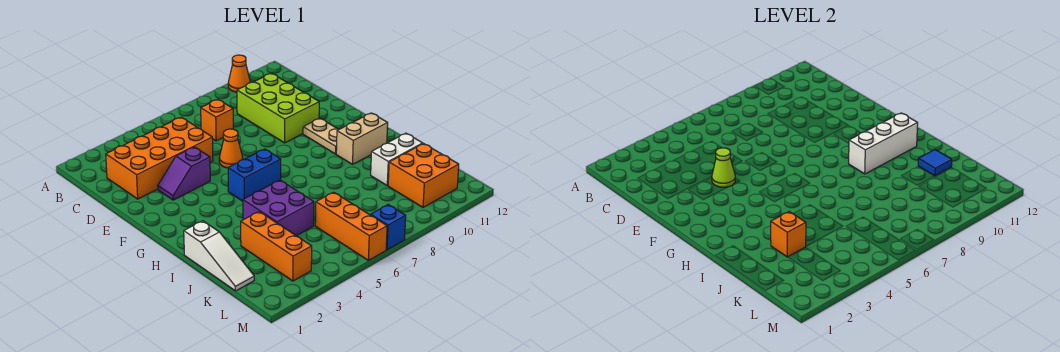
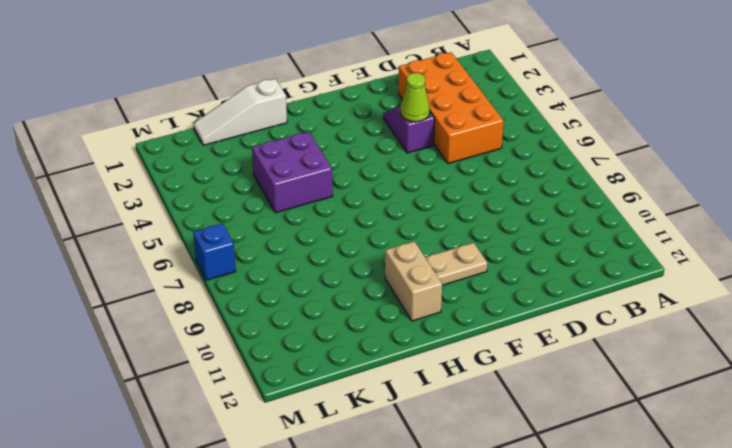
none -> orange cone A10 level 1
none -> orange brick C7 level 1
none -> lime brick C9:E10 level 1

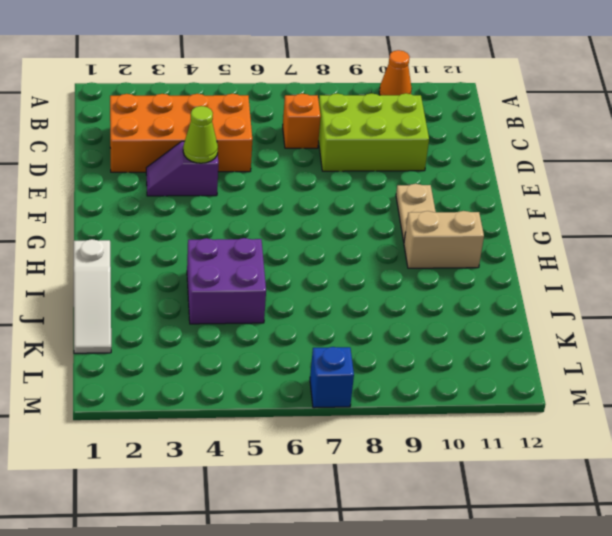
lime brick C8:D10 level 1 -> lime brick C9:E10 level 1
none -> orange cone E6 level 1
none -> blue brick G5:G6 level 1
none -> orange brick J3:L3 level 1

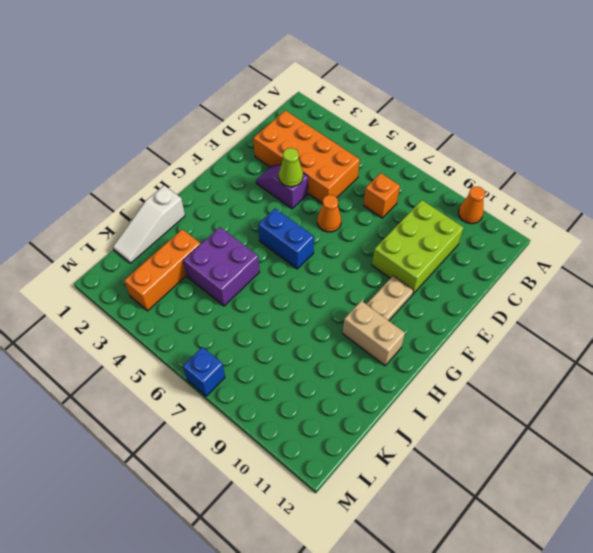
none -> white brick J10:J11 level 1
none -> orange brick K6:M6 level 1
none -> orange brick K10:L11 level 1

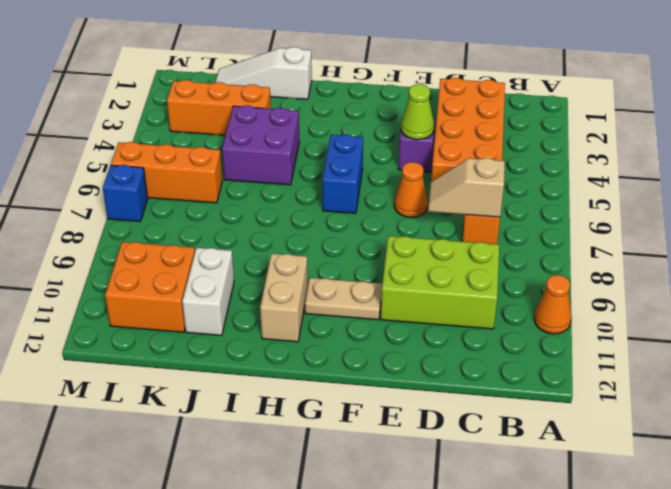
tan slope C7:D7 level 2 top C -> none
none -> white brick H9:H11 level 2
none -> orange brick J3 level 2
none -> blue tile J11 level 2

